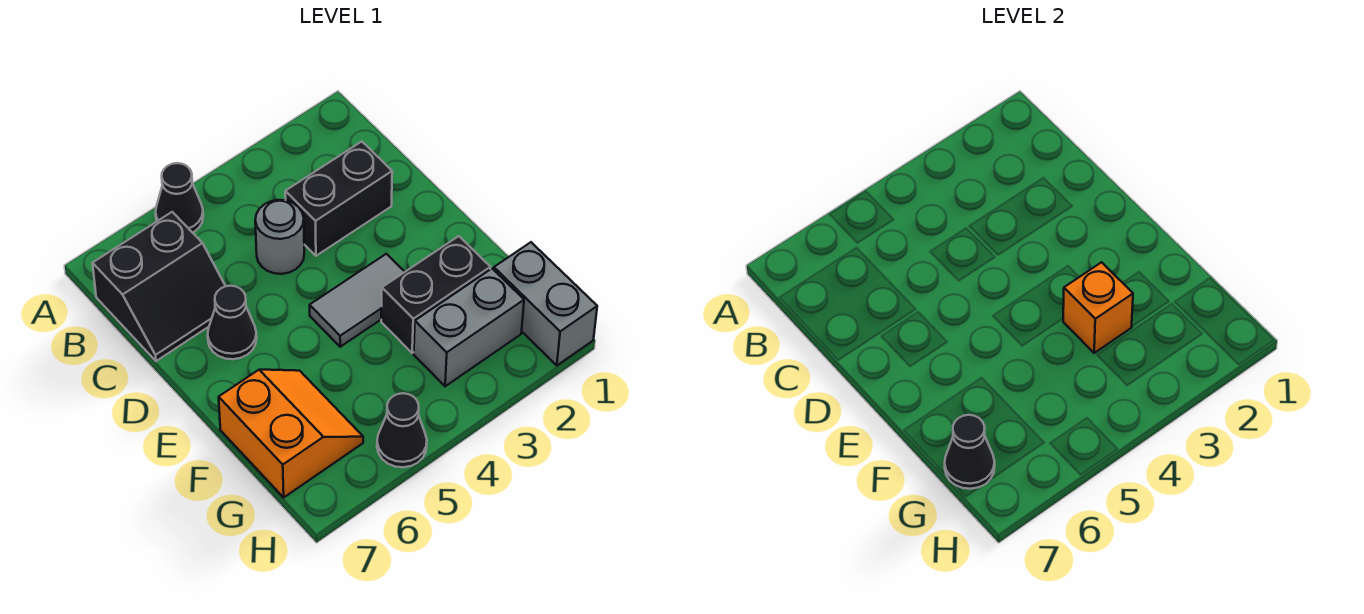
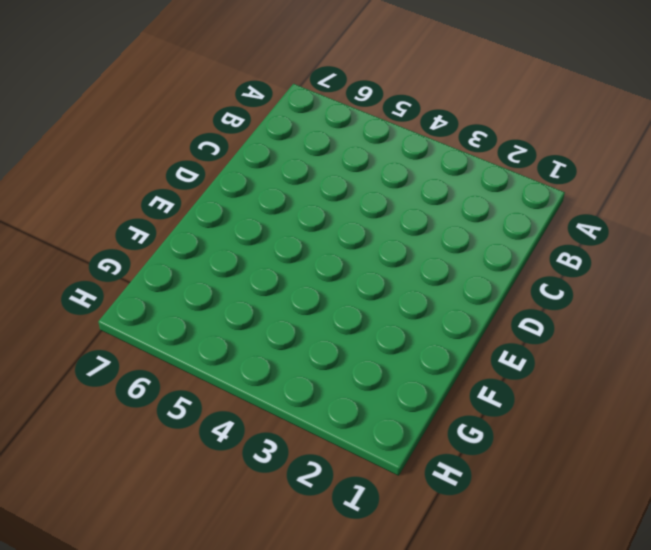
none -> black cone A5 level 1
none -> black slope B6:C7 level 1 top B
none -> black brick C2:C3 level 1

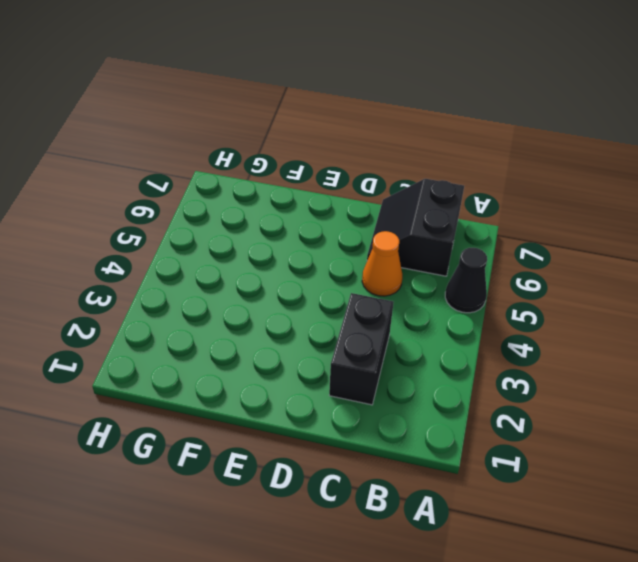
orange cone C5 level 1 -> none
none -> grey round brick C4 level 1
none -> black cone D6 level 1
none -> grey tile E3:E4 level 1

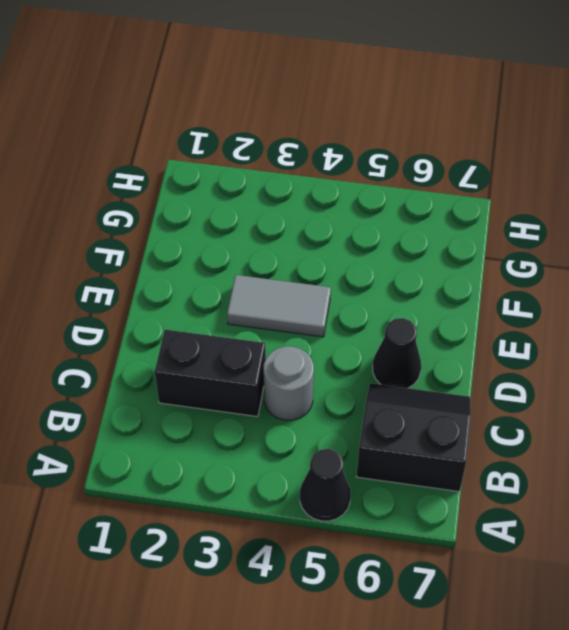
none -> black brick F2:F3 level 1
none -> orange slope F6:G7 level 1 top 7
none -> grey brick G1:H1 level 1

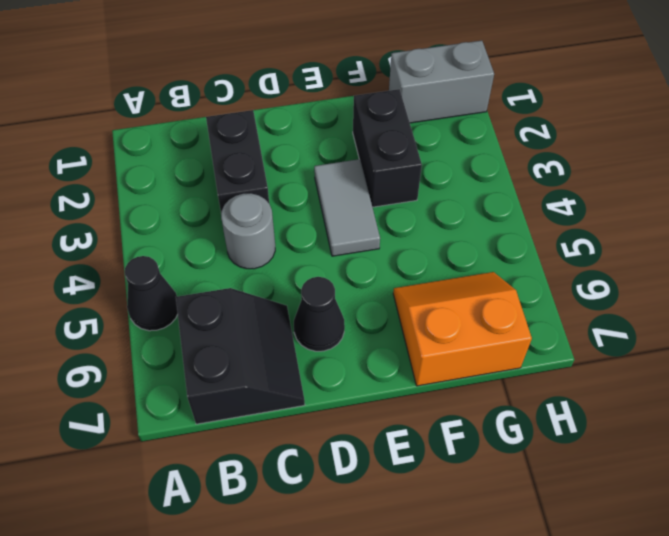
none -> grey brick G2:G3 level 1
none -> black cone H5 level 1
none -> orange brick F3 level 2

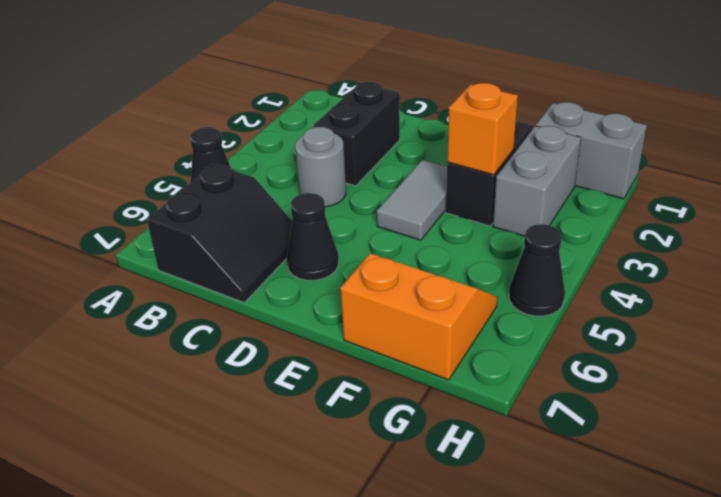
none -> black cone G7 level 2

